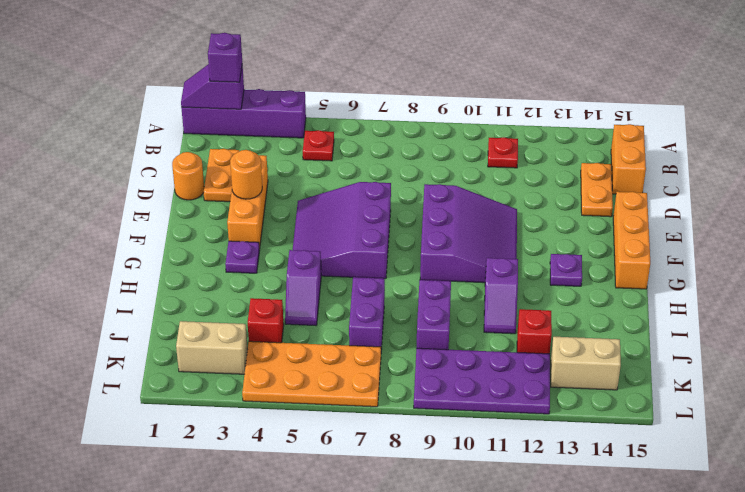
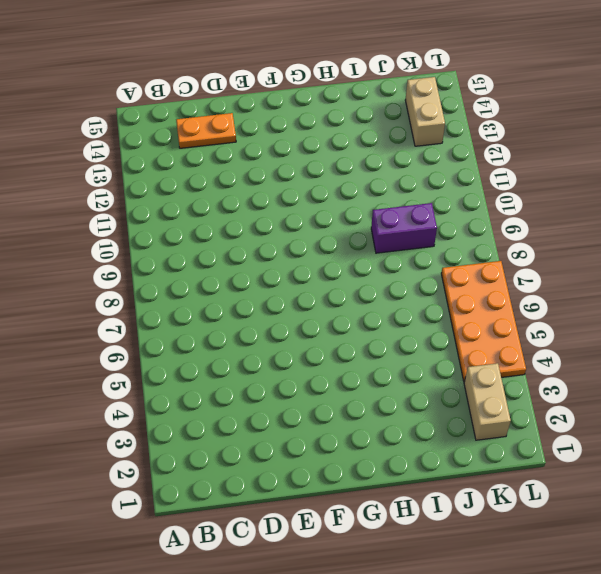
none -> purple brick A1:A4 level 1
none -> red plate B5 level 1
none -> red plate B11 level 1

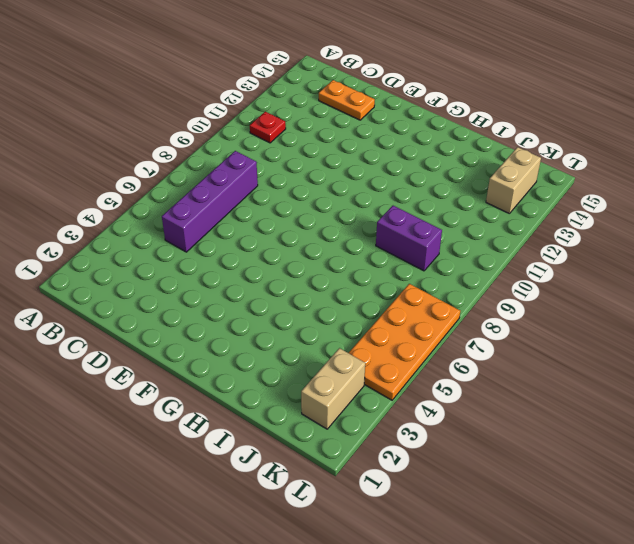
purple brick C5:C8 level 1 -> purple brick A1:A4 level 1
none -> red plate B5 level 1
none -> orange brick B15:C15 level 1
none -> orange plate C2:D2 level 1

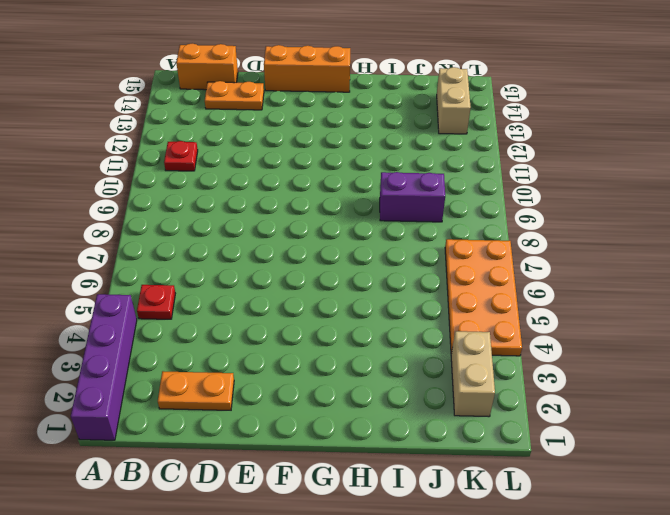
none -> orange round brick D1 level 1
none -> orange brick D3:F3 level 1
none -> purple slope E5:G7 level 1 top 7

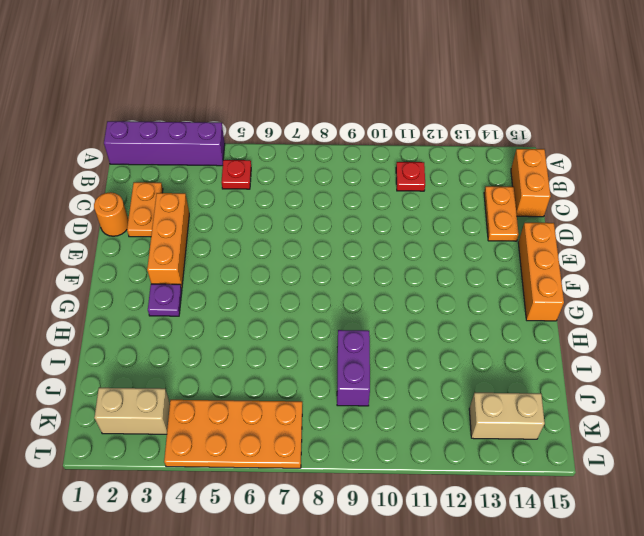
none -> purple slope E5:G7 level 1 top 7
none -> purple slope E9:G11 level 1 top 9
none -> purple plate G13 level 1

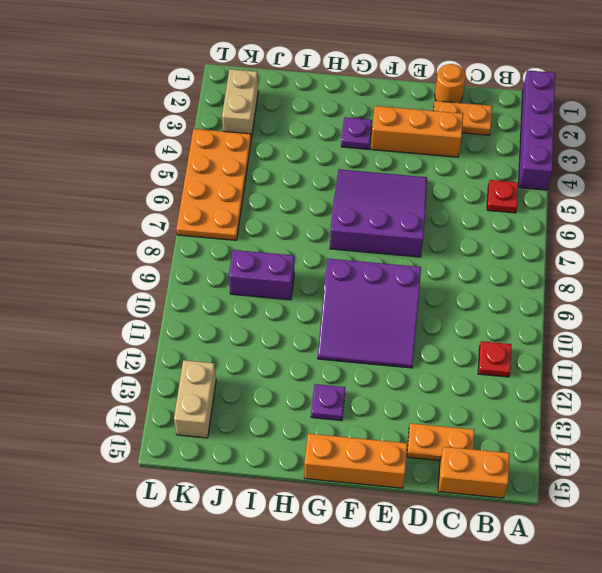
none -> purple slope H5:I5 level 1 top H
none -> purple slope H11:I11 level 1 top H
none -> purple brick I7:J7 level 1

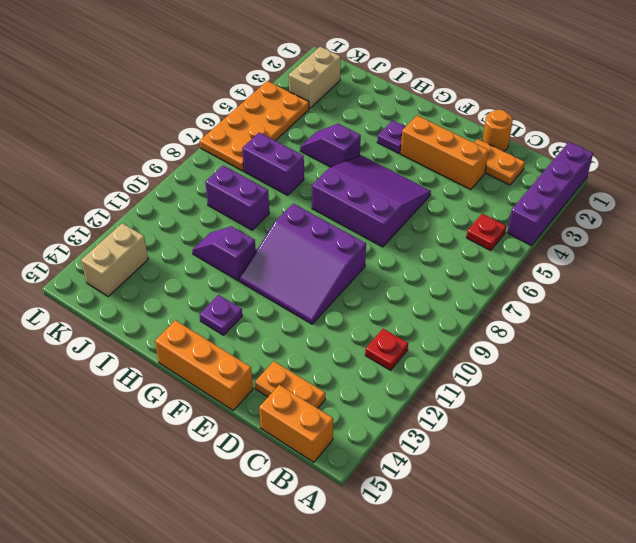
none -> red brick J4 level 1
none -> red brick J12 level 1
none -> purple plate K9:L12 level 1

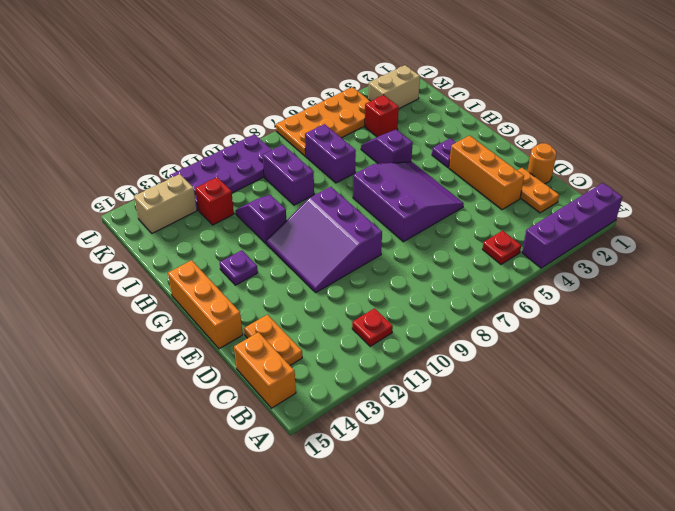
none -> purple slope A1:A2 level 2 top 2
none -> orange round brick E3 level 2
none -> purple brick A2 level 3

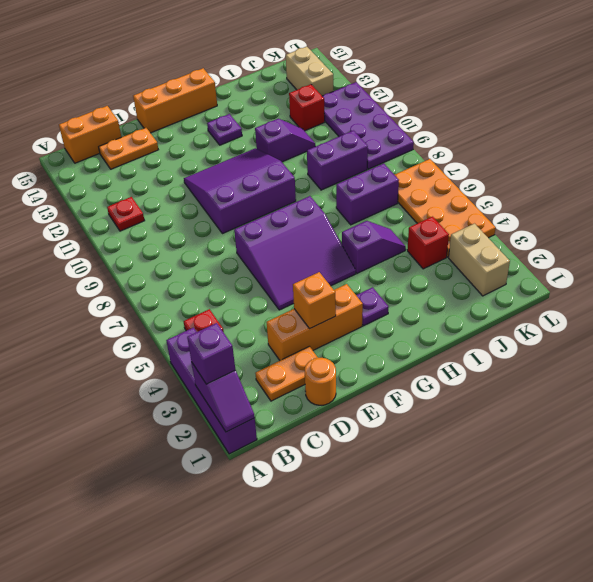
orange brick E3 level 2 -> orange round brick E3 level 2

